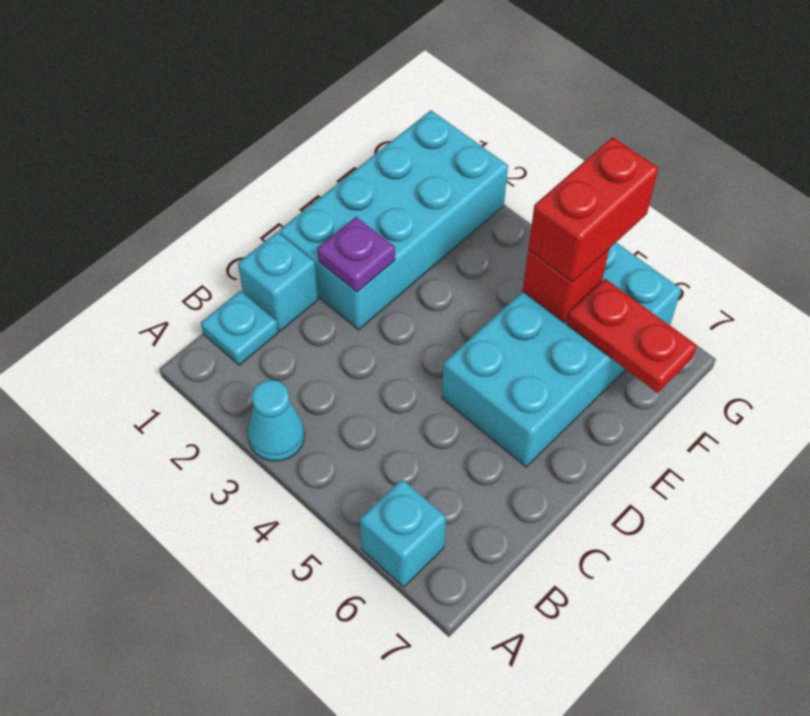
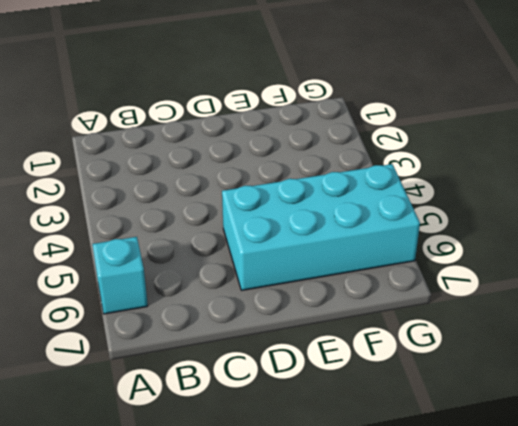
none -> cyan cone A3 level 1
none -> cyan plate B1 level 1

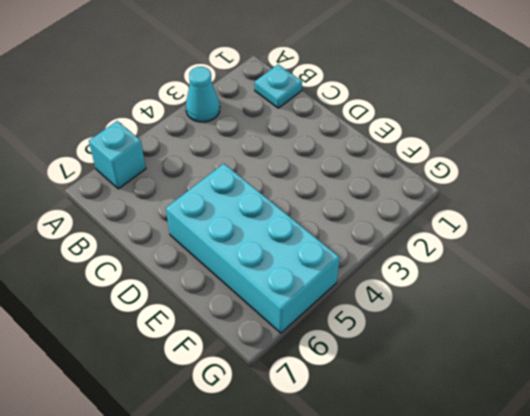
none -> cyan brick C1 level 1
none -> cyan brick D1:G2 level 1

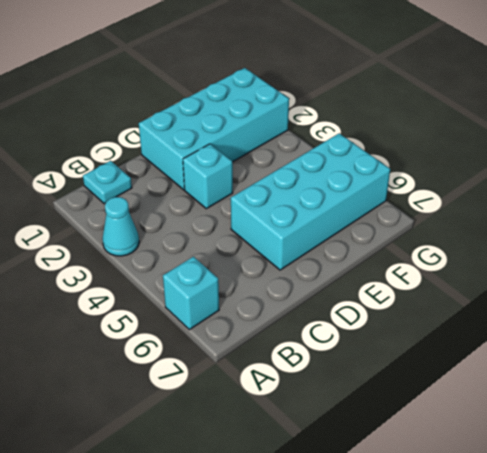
cyan brick D3 level 1 -> cyan brick C1 level 1
none -> purple plate D2 level 2
none -> red brick F5 level 2

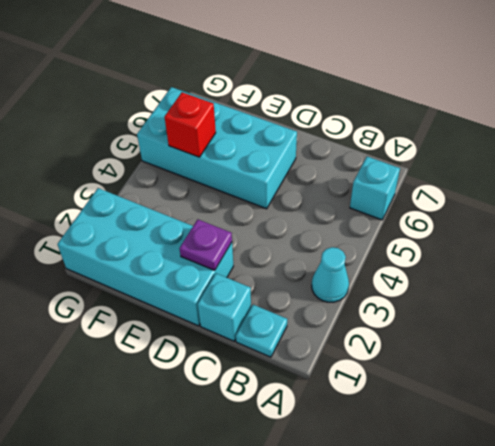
none -> red plate F6:F7 level 2
none -> red brick F5:G5 level 3

